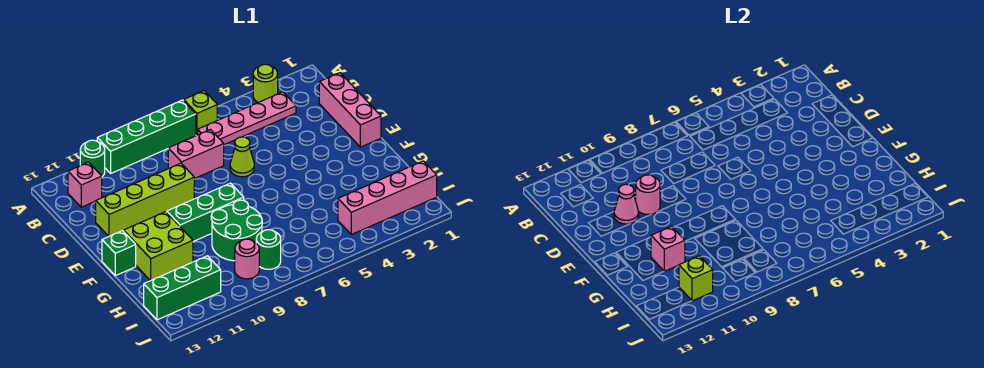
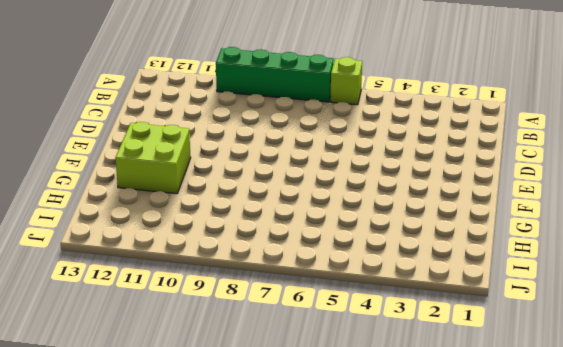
none -> lime round brick A3 level 1
none -> green round brick A11 level 1
none -> pink plate B3:B6 level 1

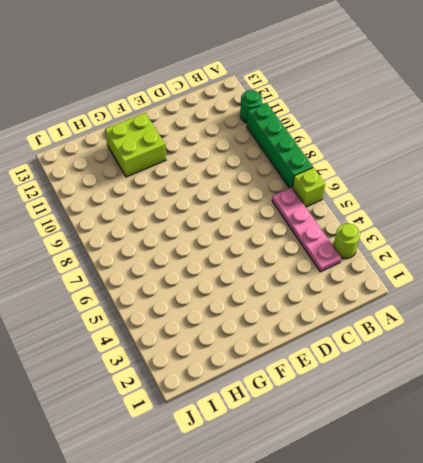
none -> pink brick B12 level 1
none -> pink brick C1:E1 level 1
none -> pink brick C7:C8 level 1

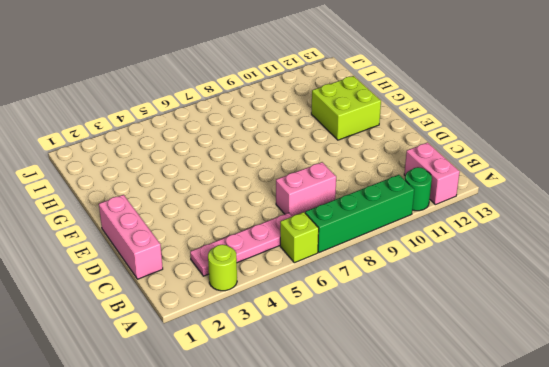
pink brick A12:B12 level 1 -> pink brick B12 level 1
none -> lime cone D6 level 1
none -> lime brick D9:D12 level 1
none -> green brick F8:F10 level 1

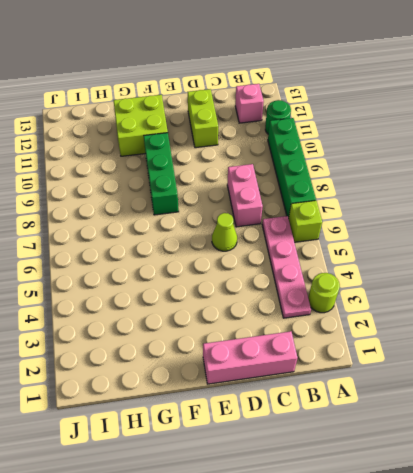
lime brick D11:D12 level 1 -> lime brick D9:D12 level 1
none -> green brick F13 level 1
none -> green round brick G8:H9 level 1
none -> pink brick I1:I4 level 1

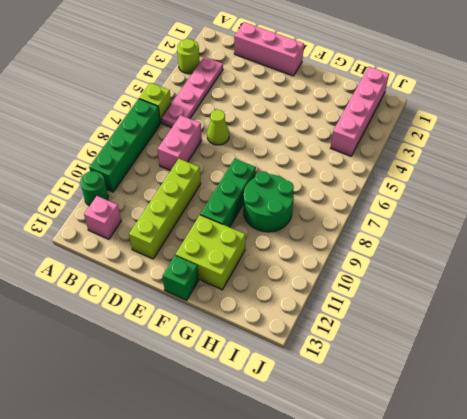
none -> green round brick I8 level 1
none -> pink round brick I9 level 1
none -> green brick I11:I13 level 1

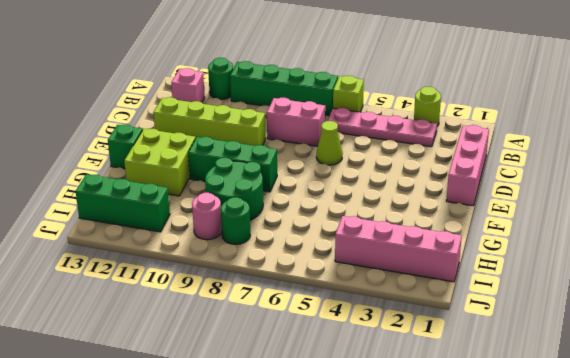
none -> pink round brick D10 level 2
none -> pink cone D11 level 2
none -> pink brick G11 level 2

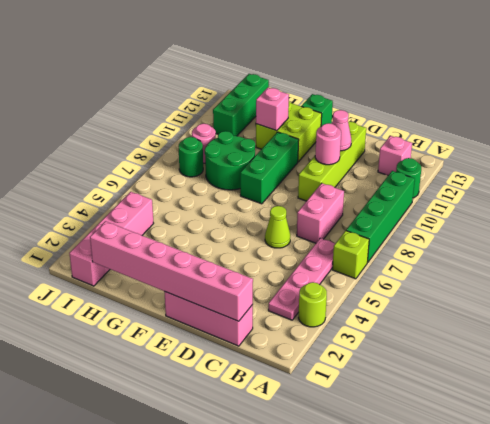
pink brick C1:H1 level 2 -> none
none -> lime brick I11 level 2

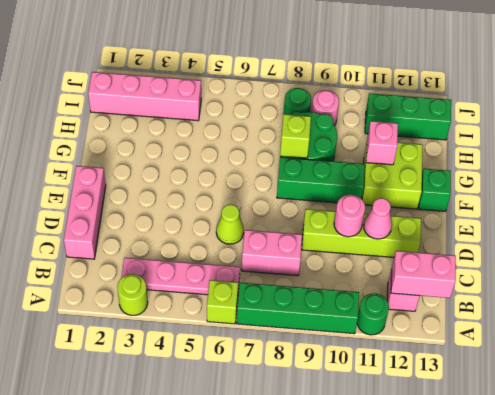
pink brick B12:B13 level 2 -> none
lime brick G8 level 2 -> lime brick I11 level 2

